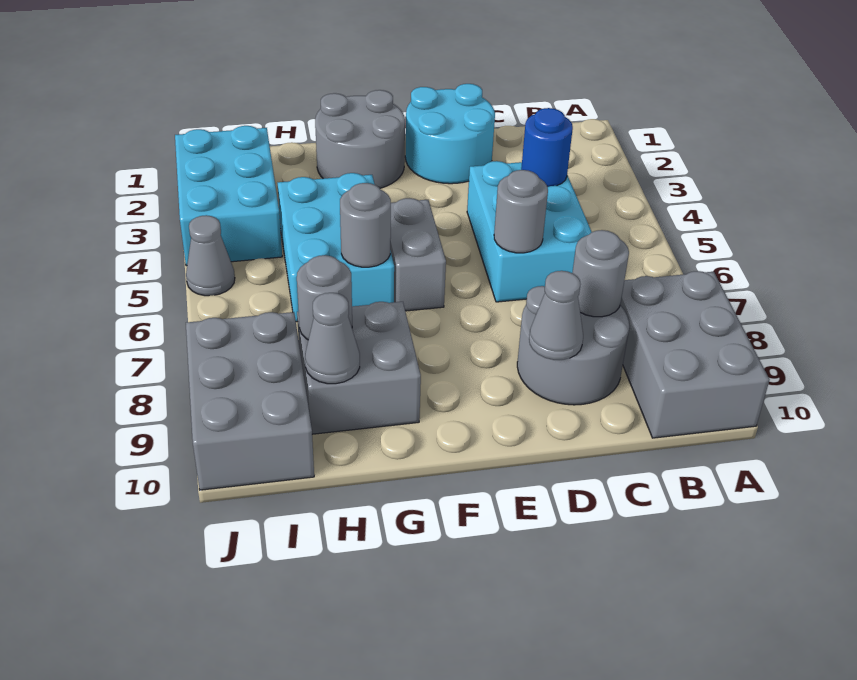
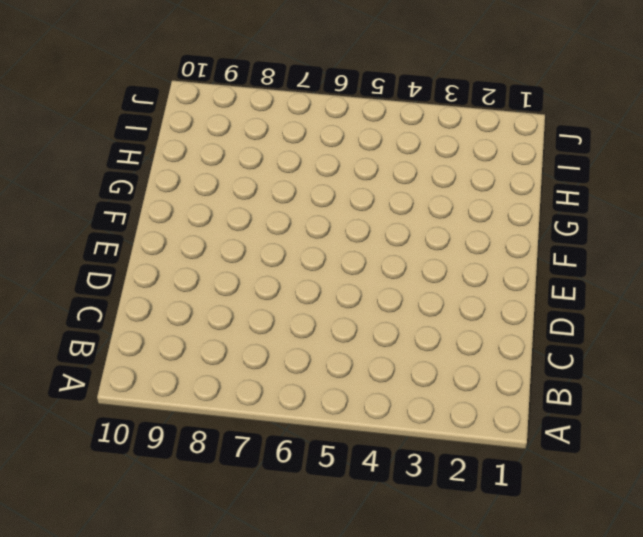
none -> grey brick A8:B10 level 1
none -> cyan brick C4:D6 level 1
none -> grey round brick C8:D9 level 1

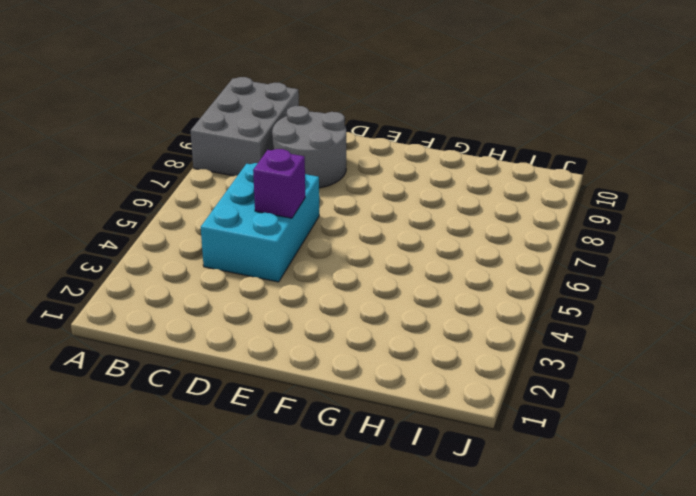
purple brick D5 level 2 -> none
none -> cyan round brick D1:E2 level 1
none -> grey round brick F1:G2 level 1
none -> grey brick F5:F6 level 1

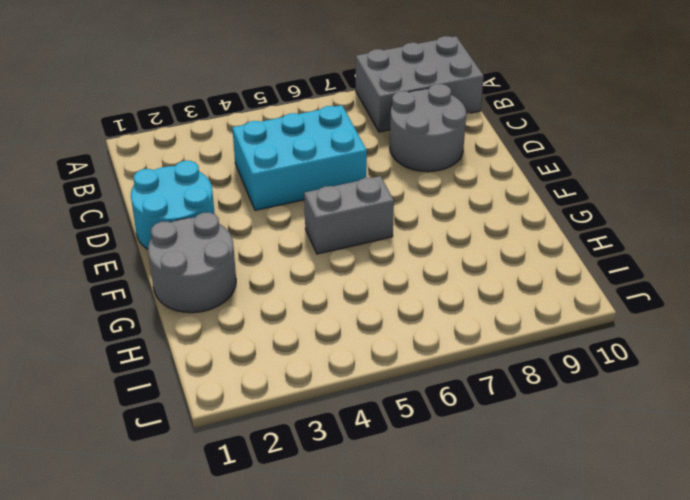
none -> cyan brick G4:H6 level 1
none -> grey brick G8:H9 level 1
none -> cyan brick I2:J4 level 1

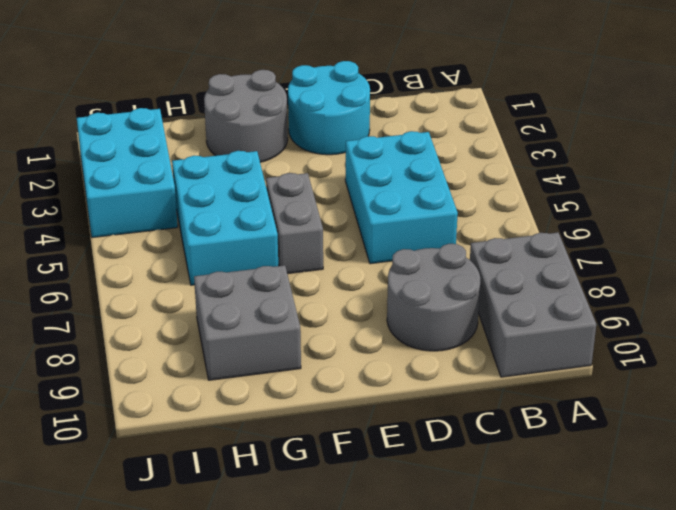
none -> grey brick I8:J10 level 1
none -> grey cone J5 level 1
none -> blue round brick C4 level 2

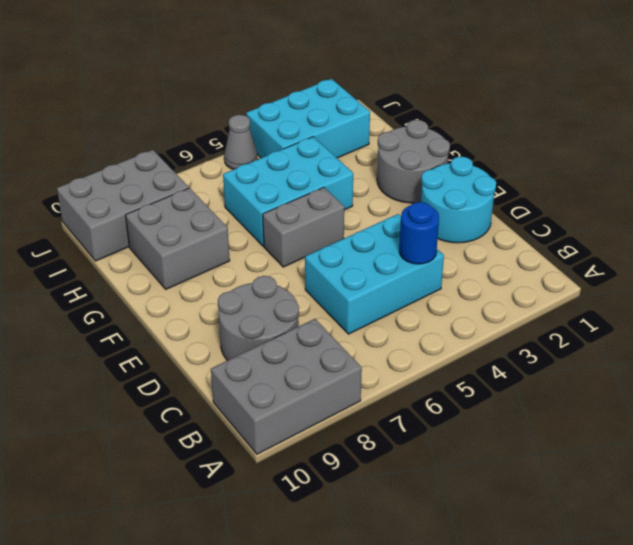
none -> grey round brick C8 level 2
none -> grey round brick D6 level 2
none -> grey cone D9 level 2

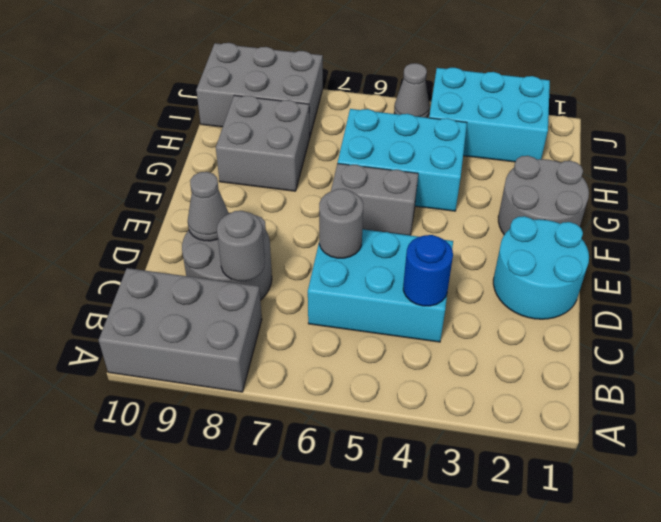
none -> grey round brick G6 level 2
none -> grey round brick H8 level 2
none -> grey cone H9 level 2

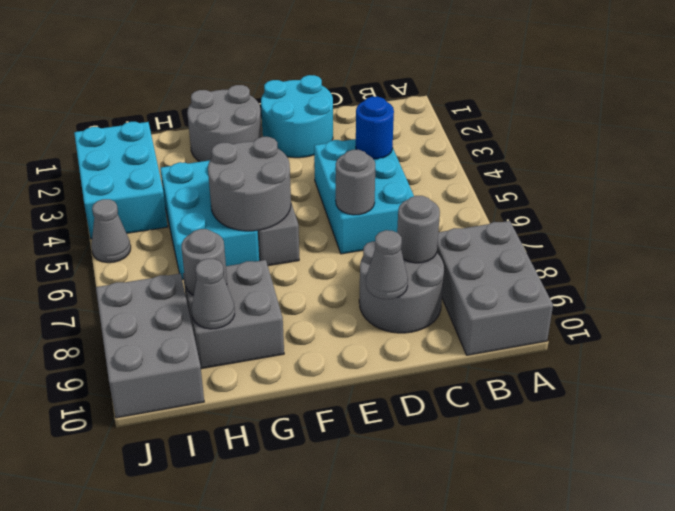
grey round brick F5:G6 level 2 -> grey round brick G6 level 2

